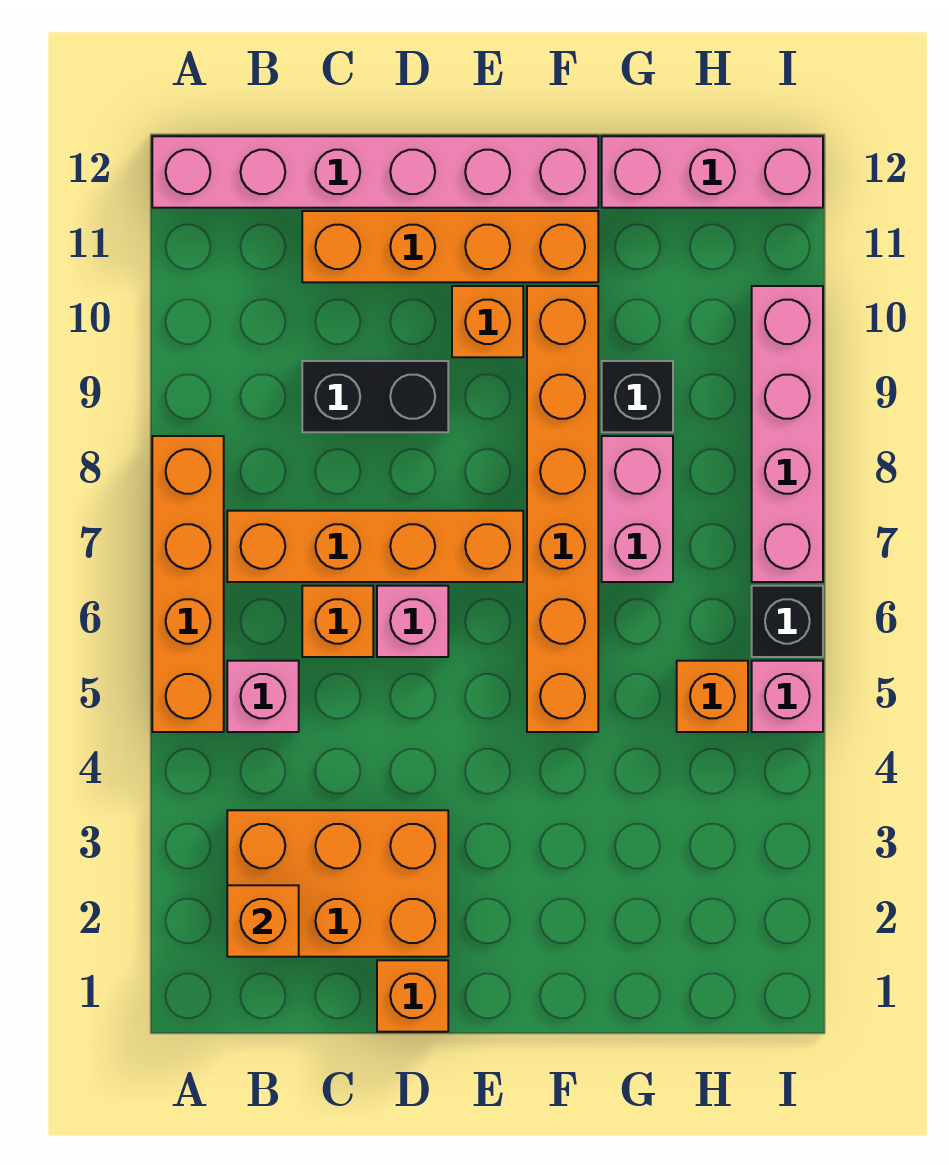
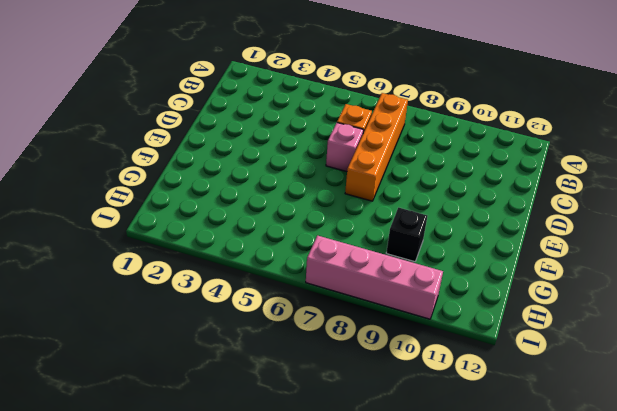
none -> orange brick A5:A8 level 1
none -> pink brick A12:F12 level 1
none -> orange brick B2:D3 level 1

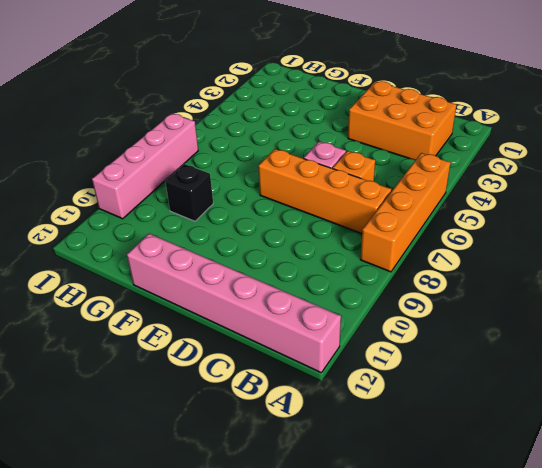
none -> pink brick B5 level 1
none -> black brick C9:D9 level 1
none -> orange brick C11:F11 level 1

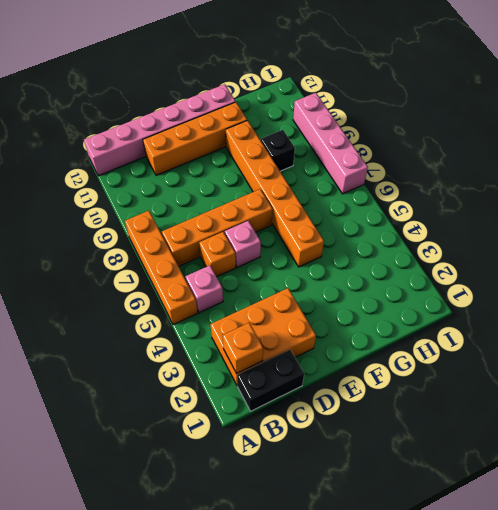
black brick B1:C1 level 1 -> black brick C9:D9 level 1
none -> orange brick D1 level 1
none -> orange brick E10 level 1
none -> pink brick G7:G8 level 1

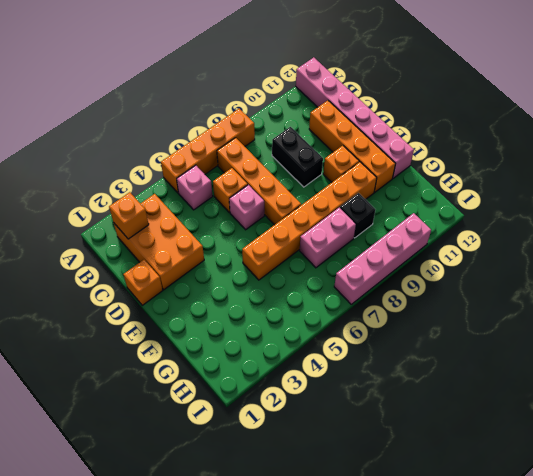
none -> pink brick G12:I12 level 1
none -> orange brick H5 level 1
none -> pink brick I5 level 1

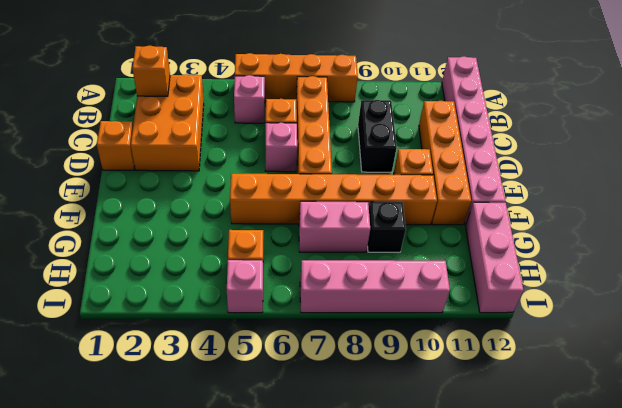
none -> black brick I6 level 1

